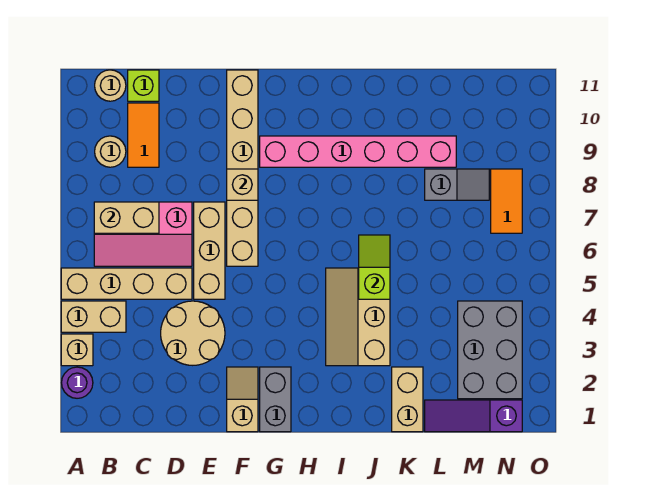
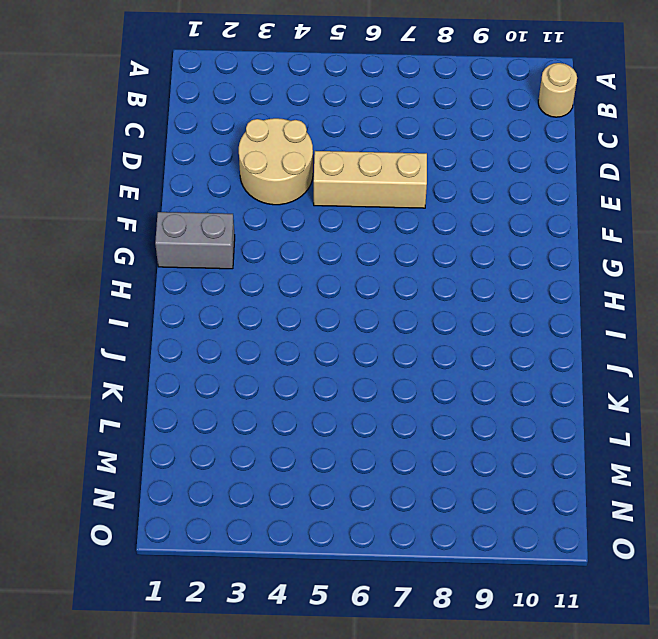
none -> purple round brick A2 level 1
none -> tan brick A3 level 1
none -> tan brick A4:B4 level 1

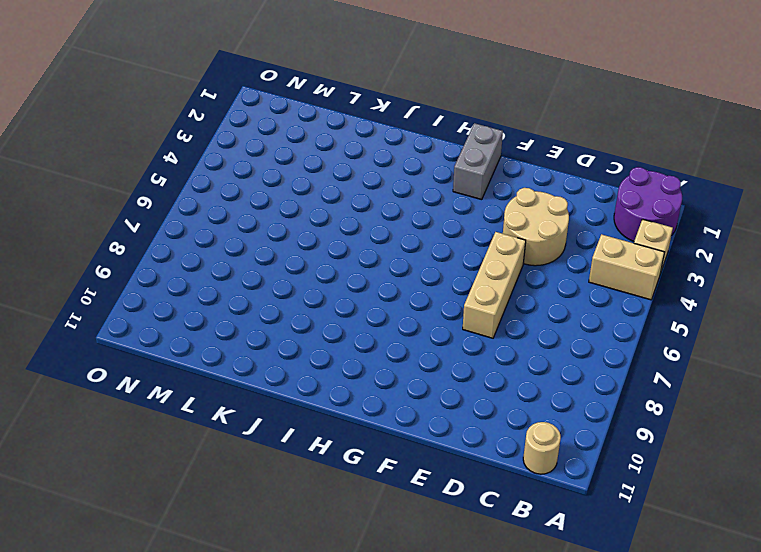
purple round brick A1:B2 level 1 -> purple round brick A2 level 1
none -> tan brick A5:D5 level 1
none -> pink slope B6:D7 level 1 top 7
none -> tan round brick B9 level 1

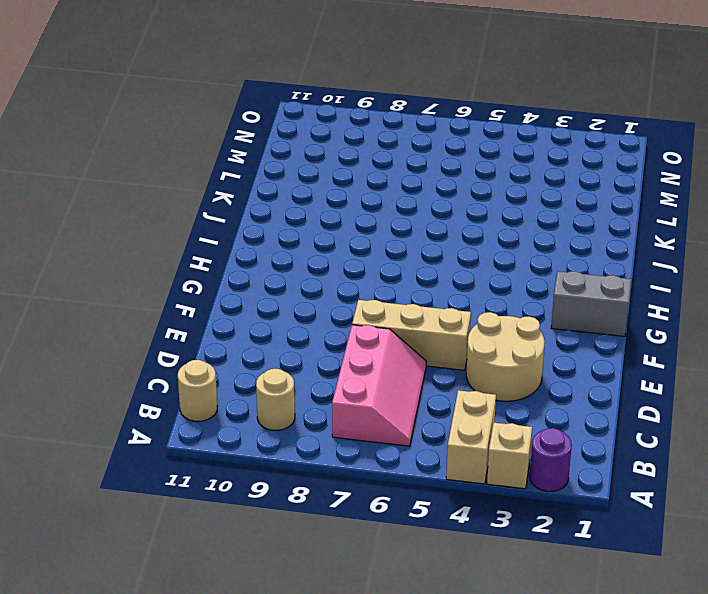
none -> tan brick A5:D5 level 1
none -> orange tile C9:C10 level 1
none -> lime brick C11 level 1

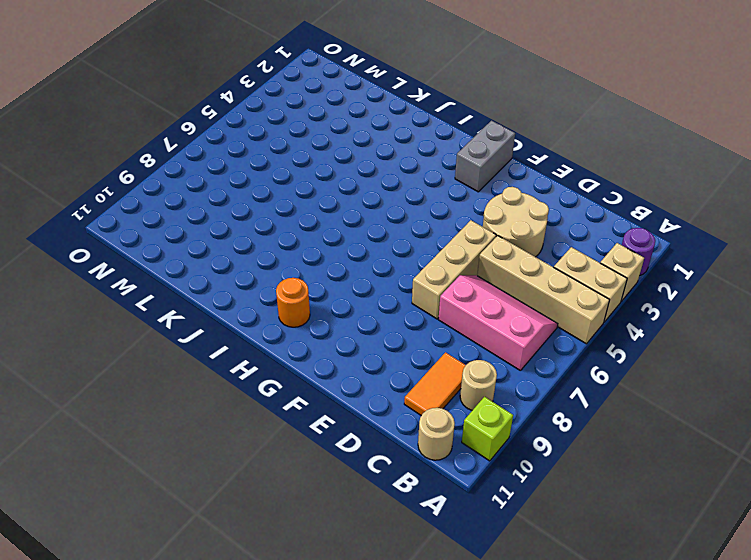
lime brick A10 level 1 -> lime brick C11 level 1
orange round brick H10 level 1 -> none
none -> tan slope F1:F2 level 1 top 1
none -> tan brick F6:F11 level 1
none -> pink brick G9:L9 level 1

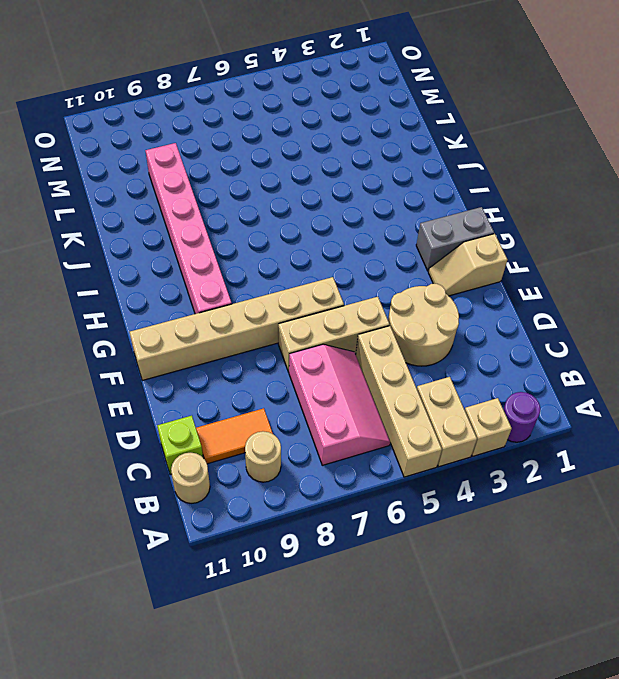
none -> tan slope I3:J5 level 1 top J
none -> tan brick K1:K2 level 1
none -> purple slope L1:N1 level 1 top N

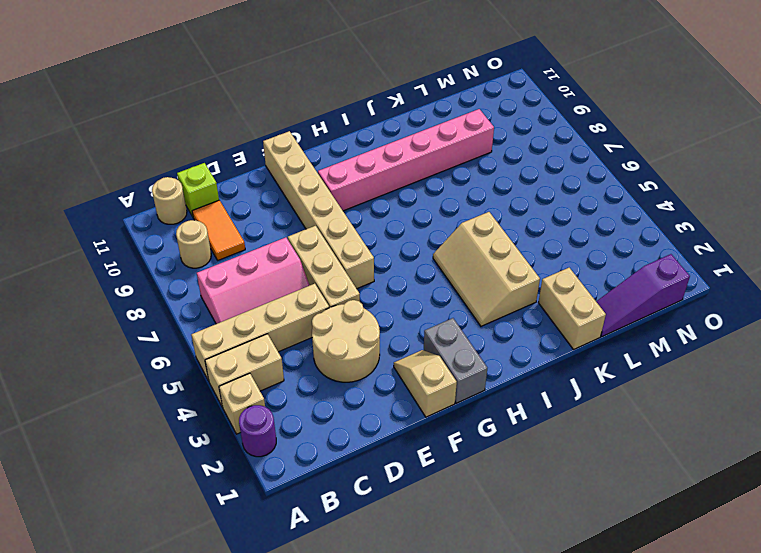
none -> grey slope L8:M8 level 1 top L
none -> grey brick M2:N4 level 1
none -> orange tile N7:N8 level 1

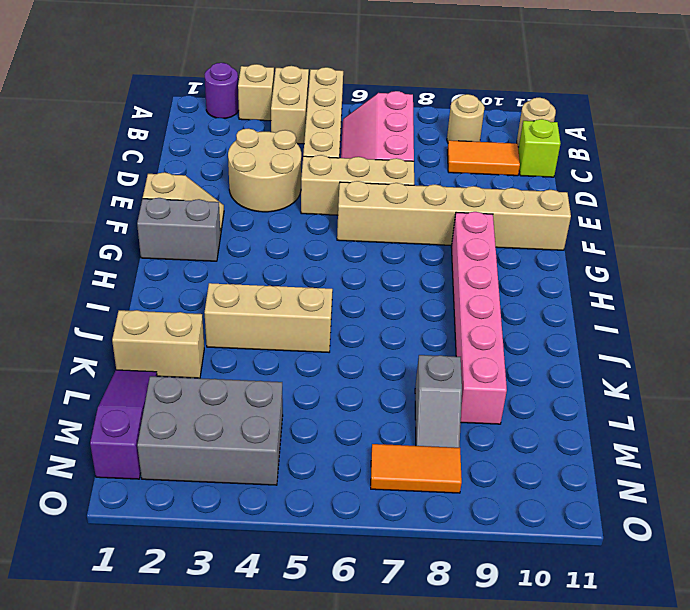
none -> tan brick B7:C7 level 2
none -> tan brick F8 level 2
none -> lime slope J5:J6 level 2 top 5

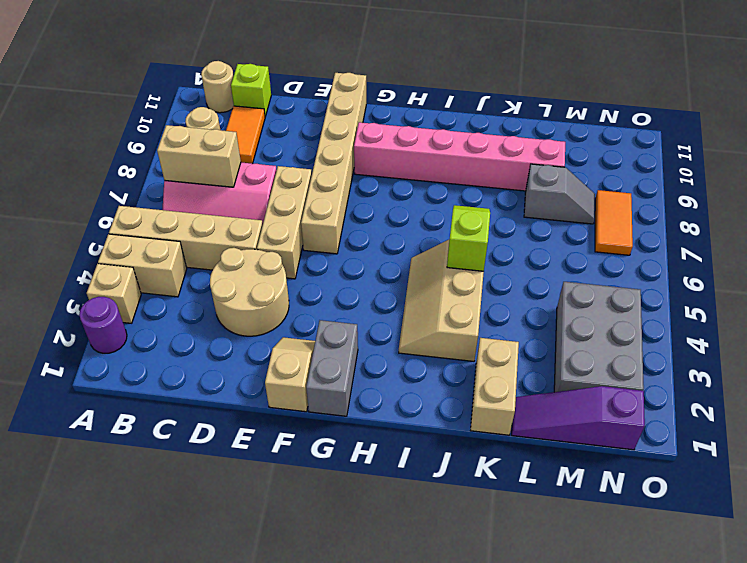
none -> tan brick F8 level 2

